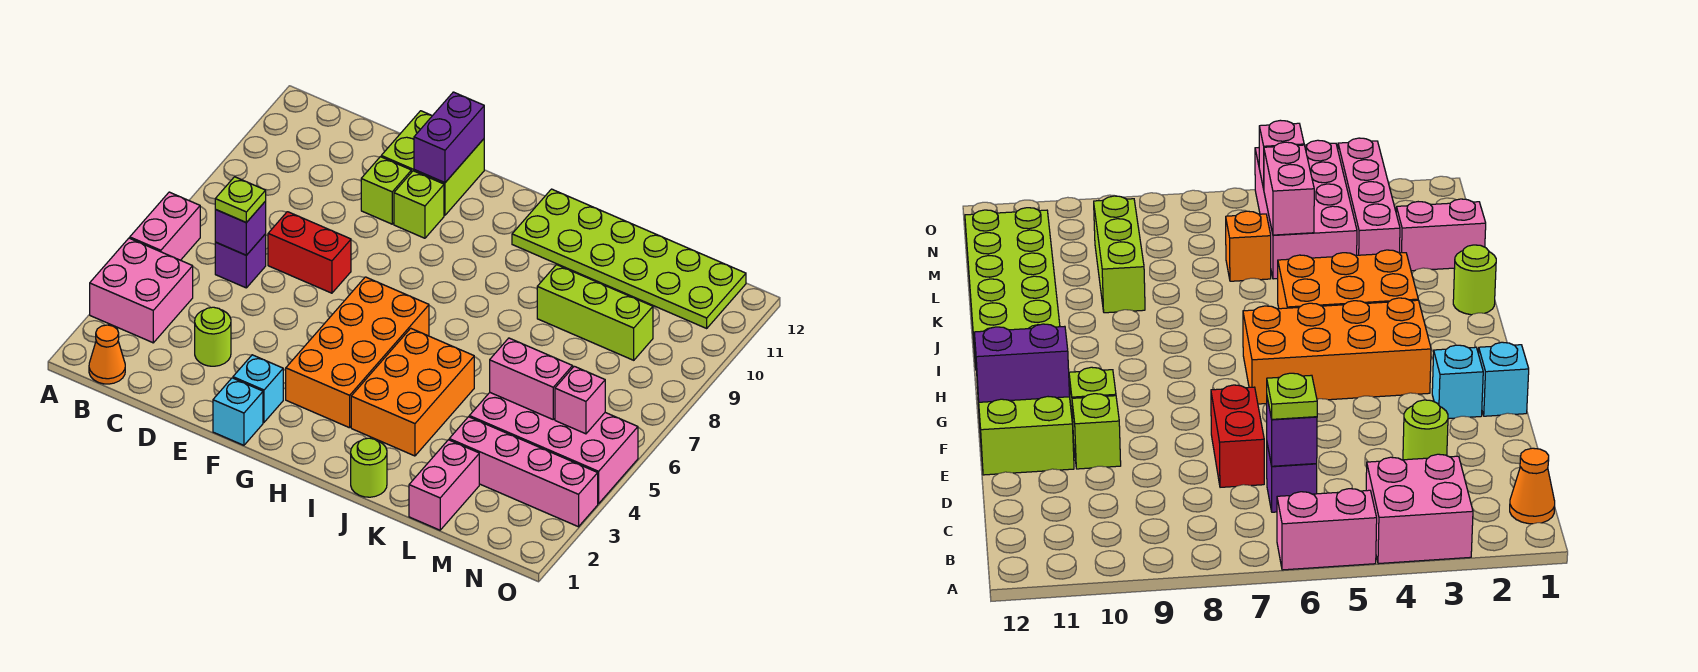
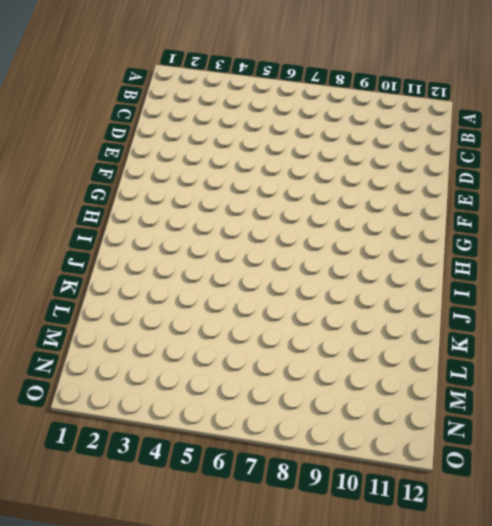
none -> pink brick A3:B4 level 1
none -> pink brick A5:A6 level 1
none -> orange cone B1 level 1

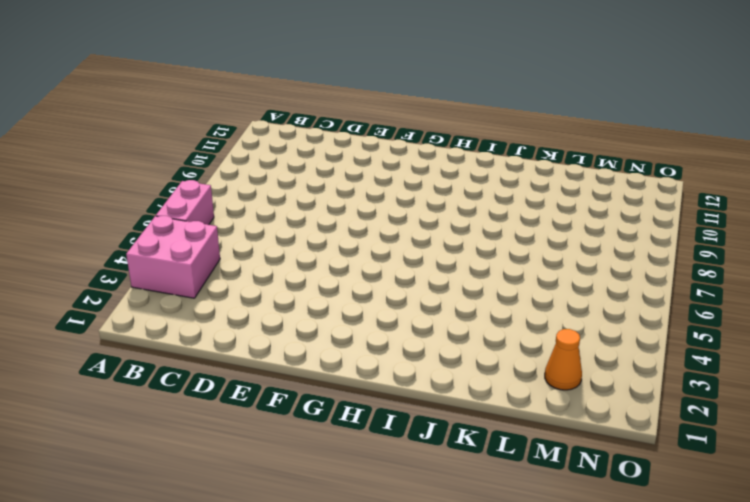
orange cone M2 level 1 -> orange cone B1 level 1
none -> purple brick C6 level 1
none -> lime round brick D3 level 1
none -> red brick D7:E7 level 1

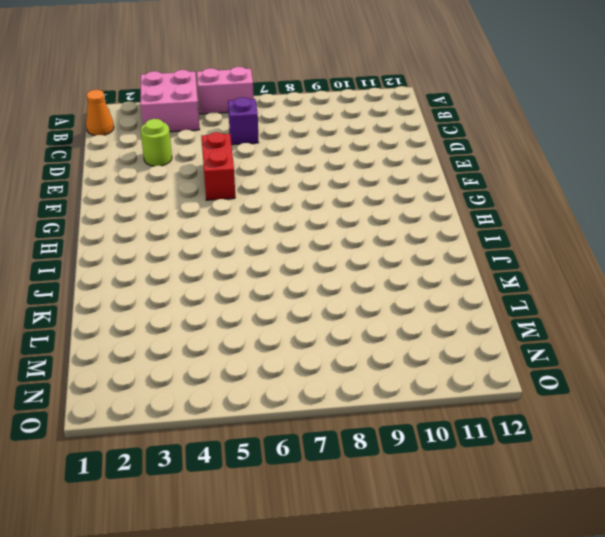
red brick E5:F5 level 1 -> red brick D7:E7 level 1
none -> lime brick E10 level 1
none -> lime brick E11:F12 level 1
none -> cyan brick F1 level 1

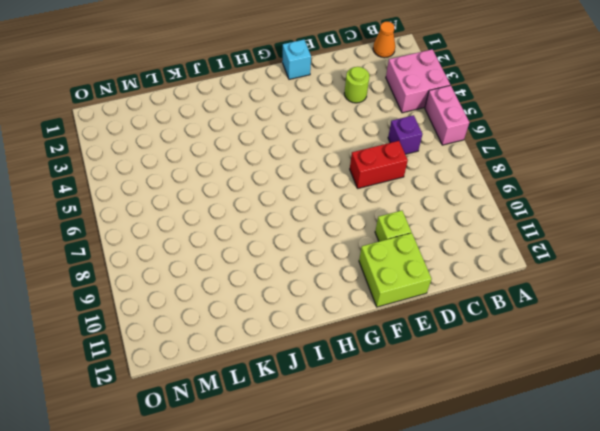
none -> cyan brick F2 level 1
none -> lime brick F10 level 1
none -> orange brick G3:H6 level 1

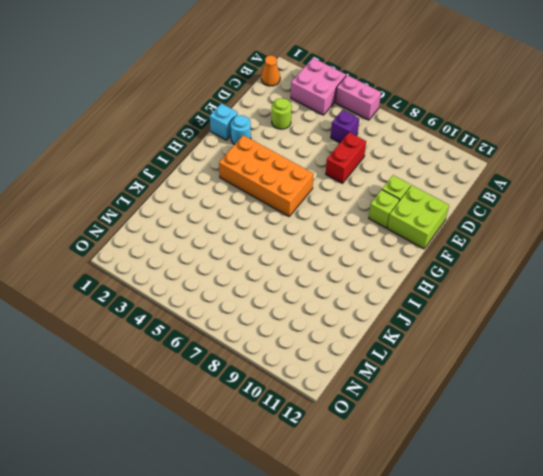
cyan round brick F2 level 1 -> cyan brick F2 level 1
none -> orange brick I3:J5 level 1
none -> lime plate I11:N12 level 1
none -> lime round brick J1 level 1

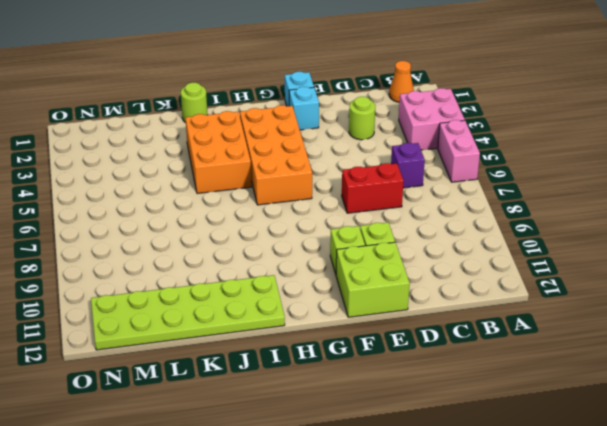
none -> lime brick K9:M9 level 1
none -> pink brick L1:L2 level 1
none -> pink brick L3:O3 level 1

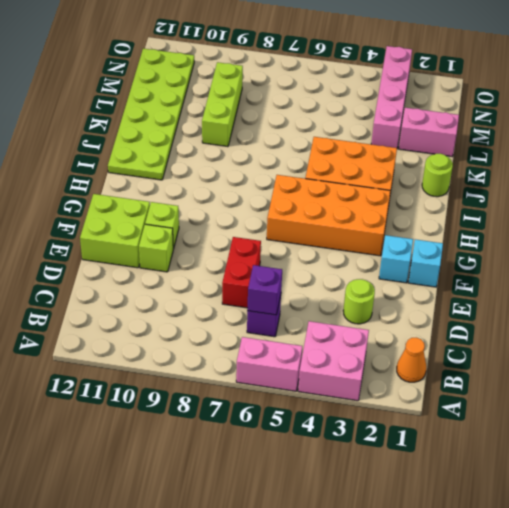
none -> pink brick L4:O5 level 1
none -> orange brick L6 level 1
none -> purple brick F11:F12 level 2

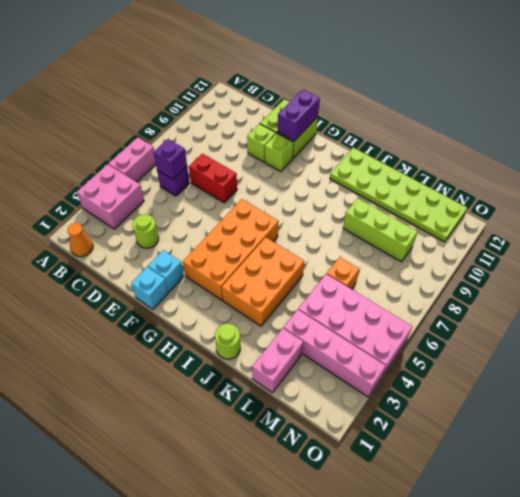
none -> pink brick L5:M5 level 2
none -> pink brick N5 level 2
none -> lime plate C6 level 3

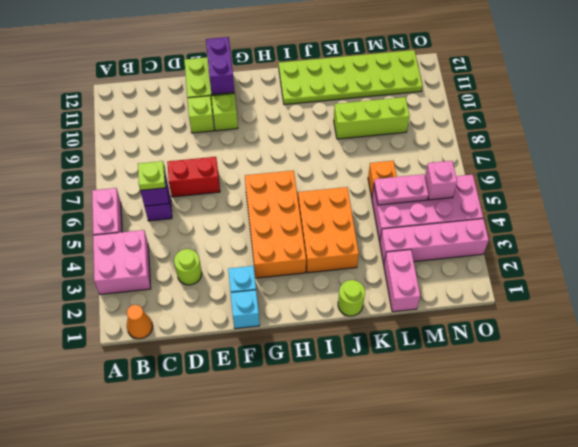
pink plate L5:M5 level 2 -> pink brick L5:M5 level 2

